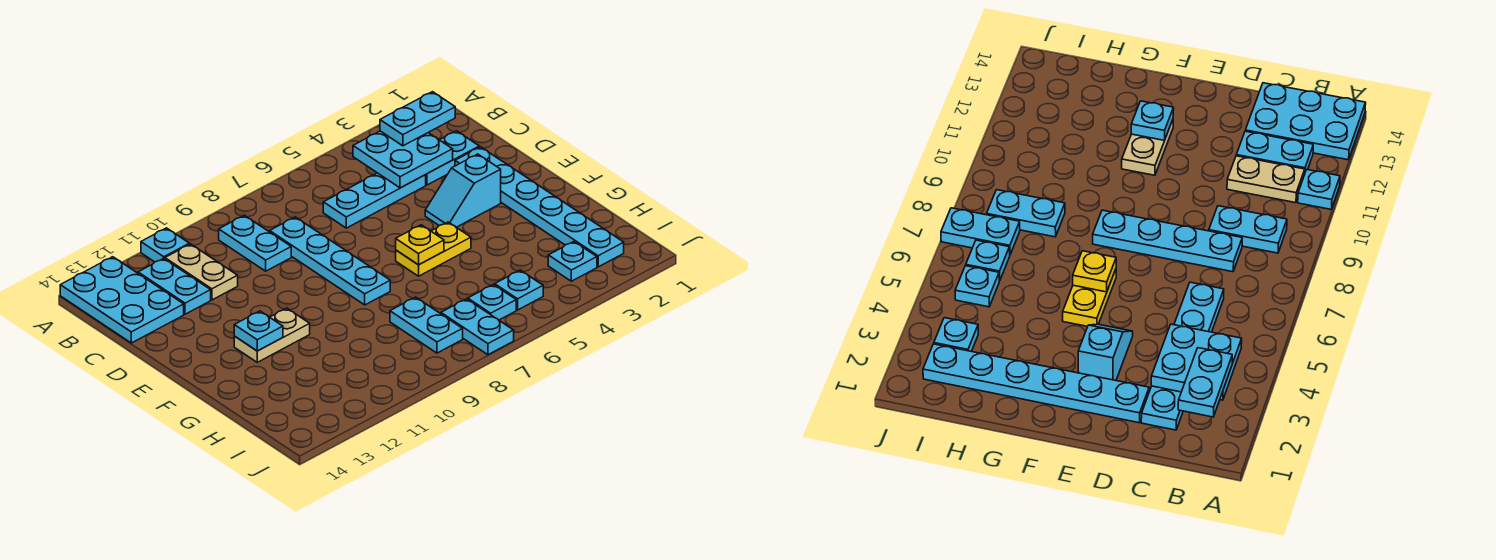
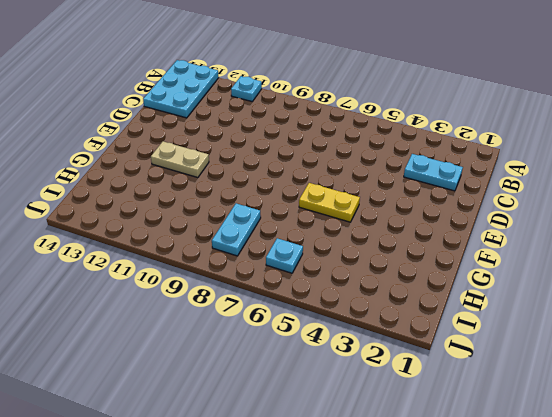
none -> cyan plate B9:C9 level 1
none -> tan plate B11:C11 level 1
none -> cyan plate B12:C12 level 1

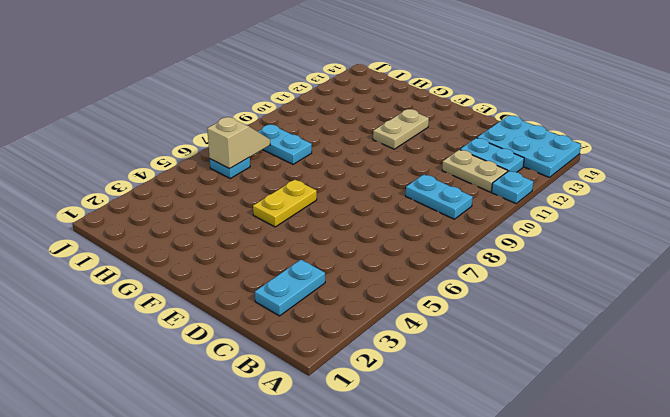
tan slope I6:I7 level 2 top 6 -> none
none -> cyan plate C4:C6 level 1
none -> cyan plate C8:F8 level 1
none -> cyan plate D2:I2 level 1

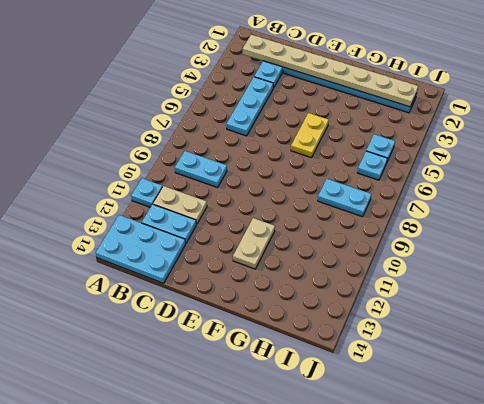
tan plate B2:I2 level 2 -> none
none -> cyan plate C8:F8 level 1
none -> cyan slope E3:E4 level 1 top 3
none -> cyan plate I3 level 1

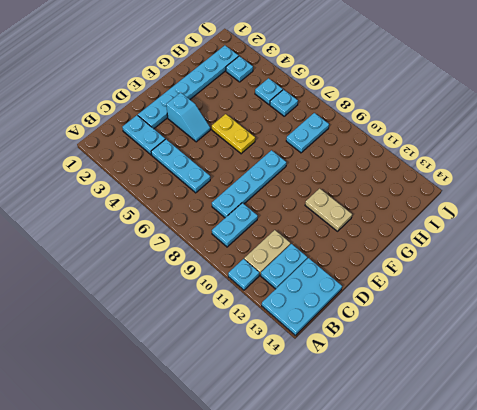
none -> cyan plate I7:J7 level 1
none -> cyan plate B3:C4 level 2
none -> yellow plate F6 level 2

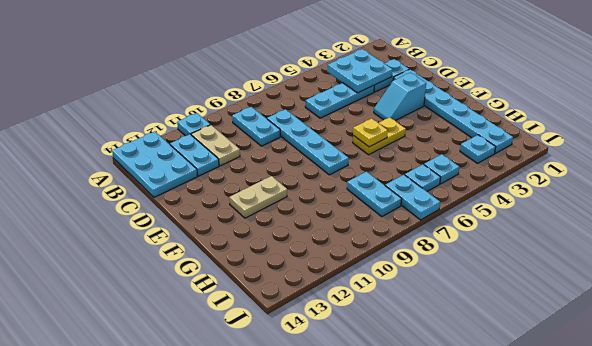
none -> cyan plate F12 level 2
none -> cyan plate B2:B3 level 3

